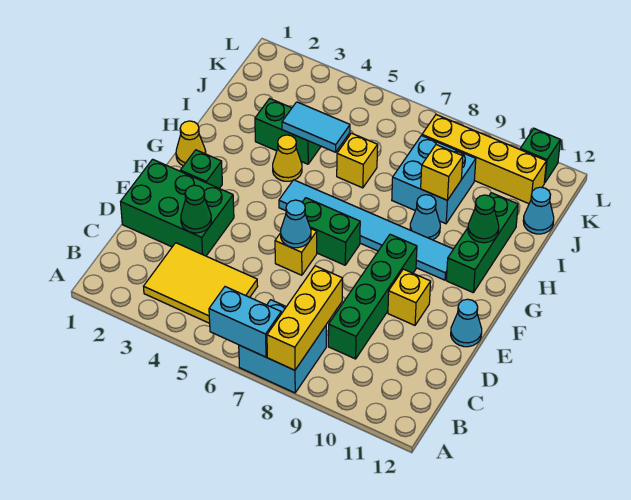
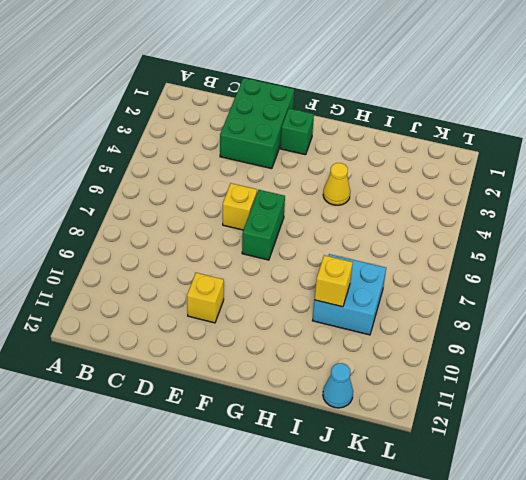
none -> cyan brick A7:B8 level 1
none -> yellow tile B3:C5 level 1
none -> green brick C9:F9 level 1

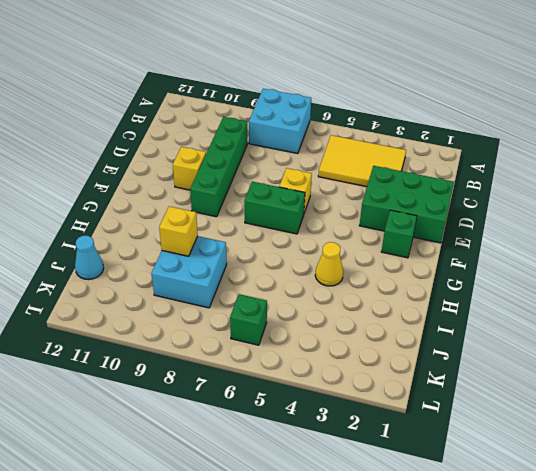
green brick K6 level 1 -> green brick L11 level 1
none -> cyan cone E12 level 1
none -> yellow cone G1 level 1
none -> cyan tile G5:G10 level 1

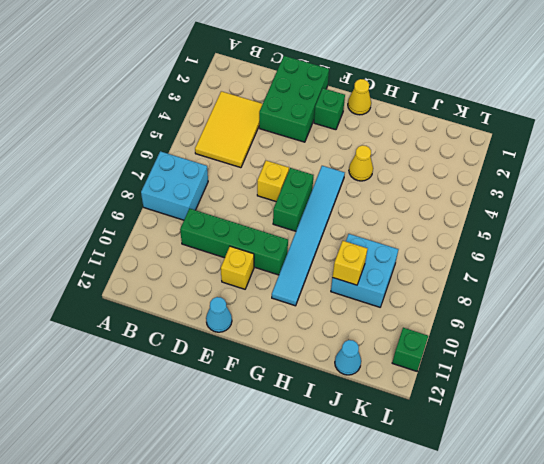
none -> green brick G11:I11 level 1
none -> cyan cone H9 level 1
none -> green brick I3:I4 level 1

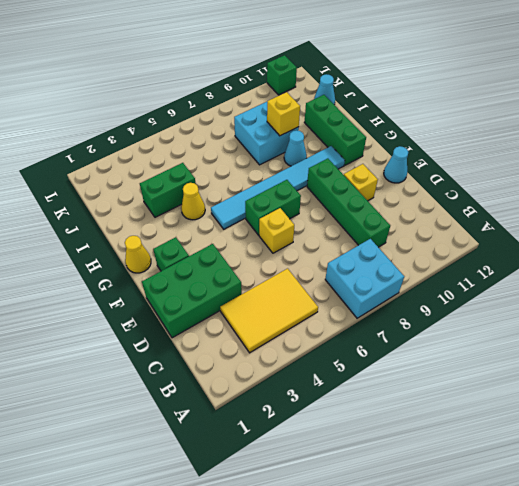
none -> yellow brick I6 level 1
none -> yellow brick K8:K11 level 1
none -> cyan brick A6:A7 level 2

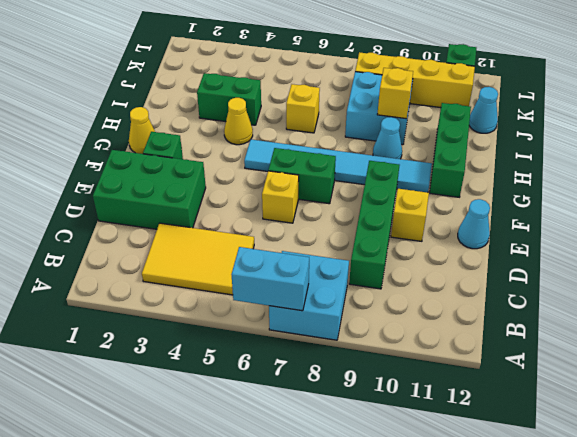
none -> yellow brick A8:C8 level 2
none -> green cone D3 level 2
none -> cyan cone E6 level 2

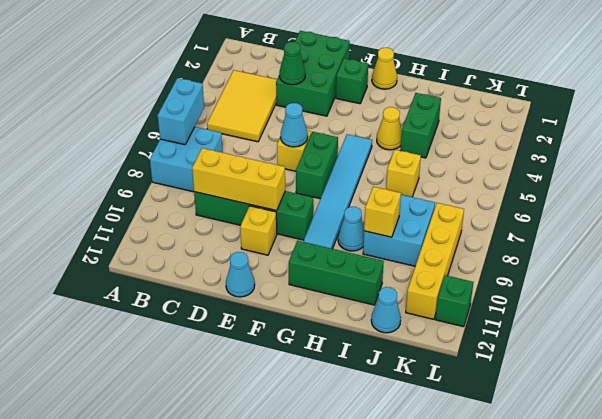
yellow brick C9:E9 level 2 -> yellow brick A8:C8 level 2
none -> green cone H11 level 2
none -> cyan tile I4:I5 level 2

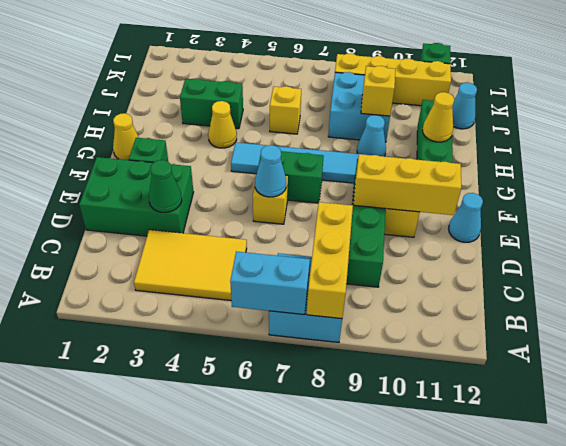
yellow brick E9:E11 level 2 -> none
yellow cone H11 level 2 -> green cone H11 level 2
none -> cyan tile I4:I5 level 2

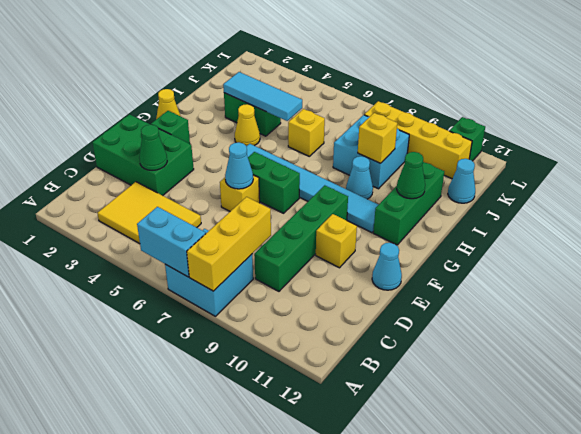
cyan tile I3:I5 level 2 -> cyan tile I4:I5 level 2

